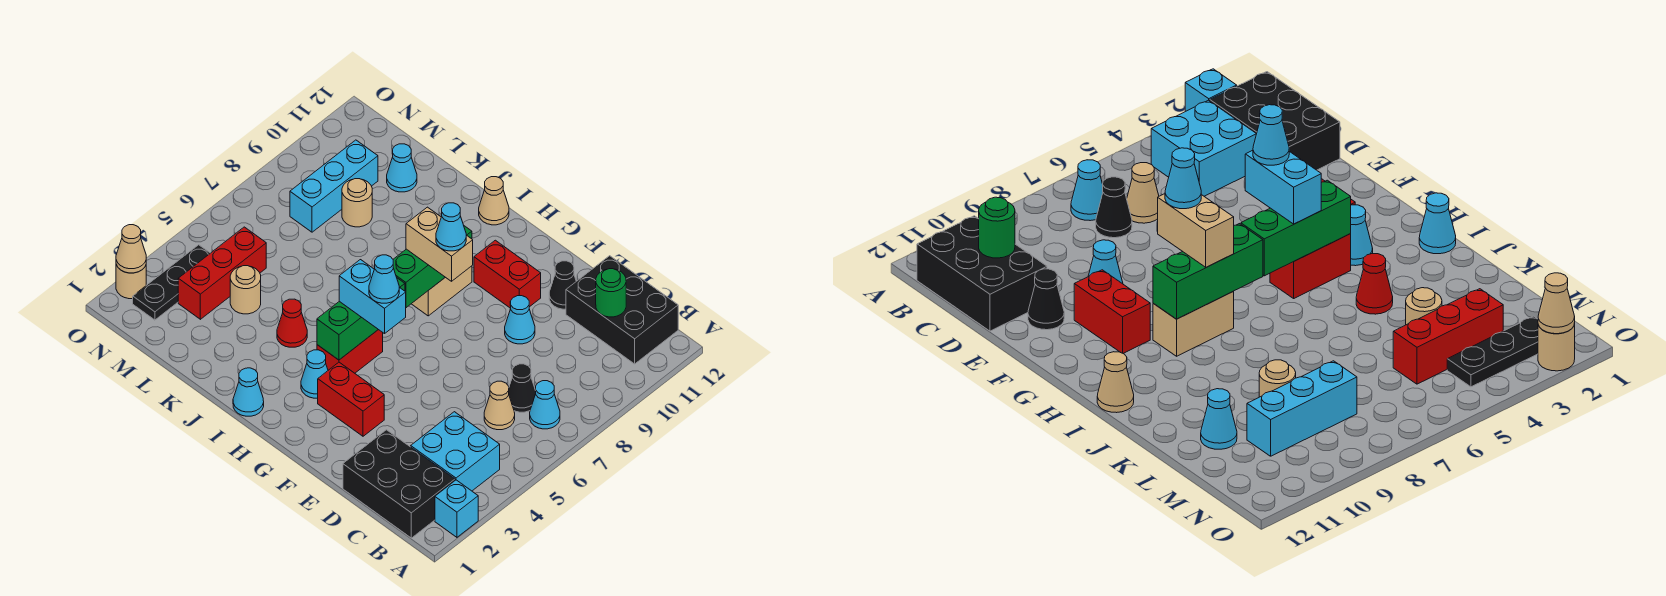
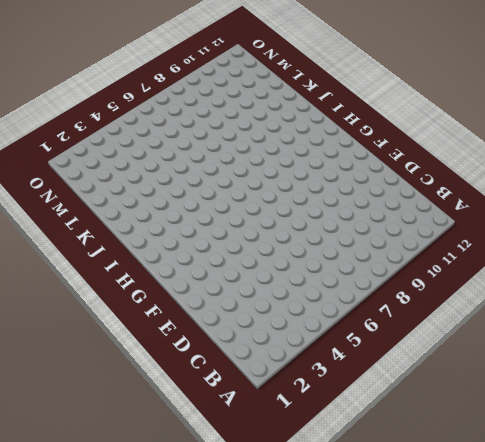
none -> cyan brick A2 level 1
none -> black brick B1:D2 level 1
none -> cyan brick B3:C4 level 1
none -> cyan cone B7 level 1

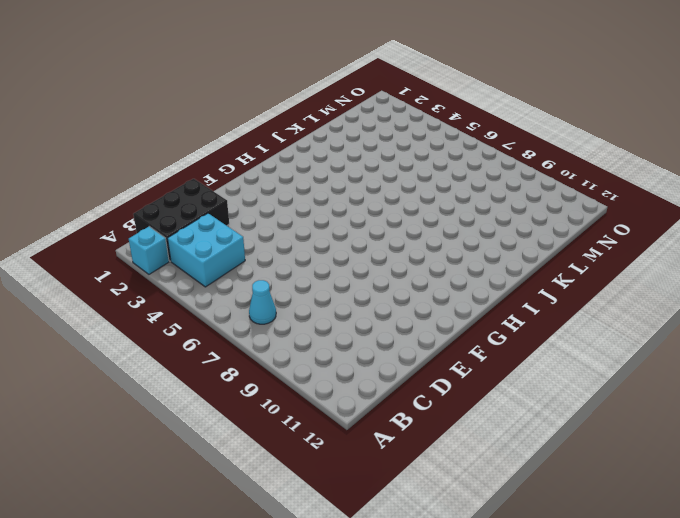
none -> black brick B11:D12 level 1
none -> tan cone C6 level 1
none -> black cone C7 level 1
none -> cyan cone E9 level 1

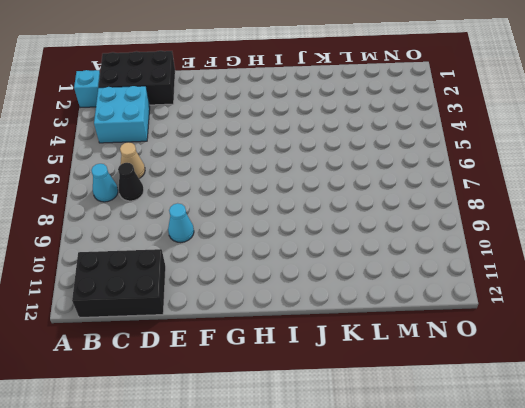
none -> black cone E11 level 1
none -> red brick F3:G3 level 1
none -> red brick F10:G10 level 1
none -> cyan cone H3 level 1

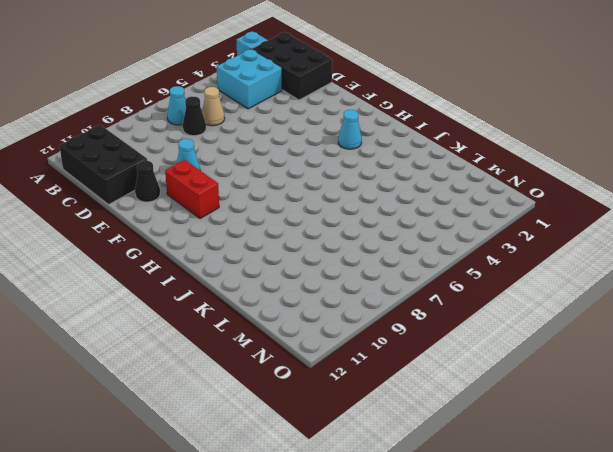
none -> red brick F3:G3 level 1
none -> red brick H4:H5 level 1
none -> tan brick H8:H9 level 1
none -> cyan cone I1 level 1

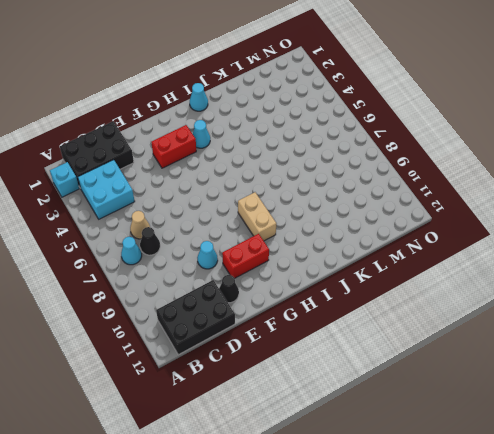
none -> red brick H4:H5 level 1
none -> tan cone I12 level 1
none -> red cone J4 level 1
none -> tan round brick L4 level 1

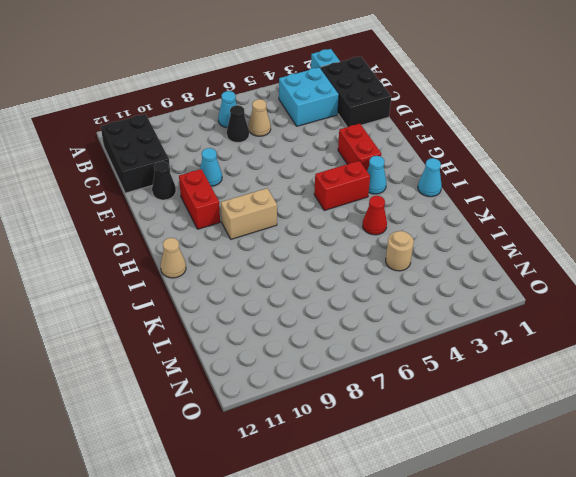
none -> tan round brick L9 level 1
none -> cyan cone L11 level 1
none -> red brick M3:M5 level 1
none -> cyan brick M8:M10 level 1

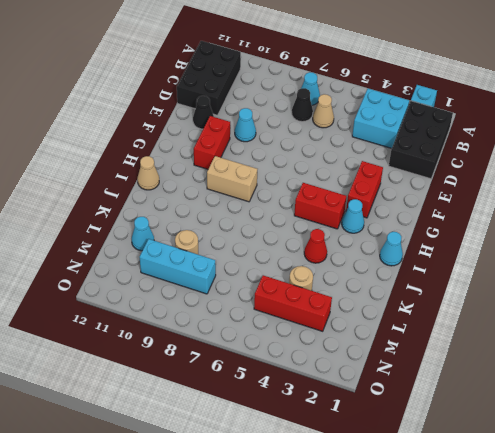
none -> black plate N2:N4 level 1
none -> tan round brick O2 level 1
none -> green round brick C11 level 2
none -> green brick H4:H6 level 2

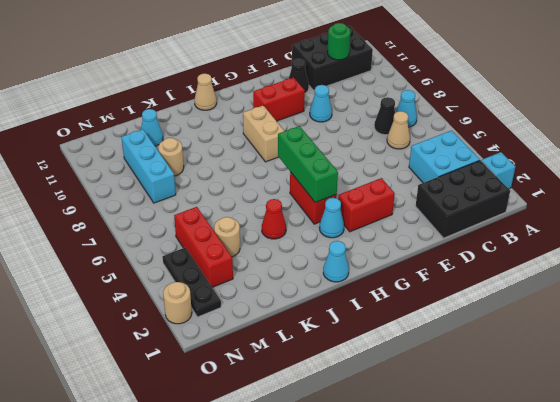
none -> green brick H7:H9 level 2
none -> tan cone O2 level 2
none -> cyan brick G5:H5 level 3
none -> tan brick G8:H8 level 3

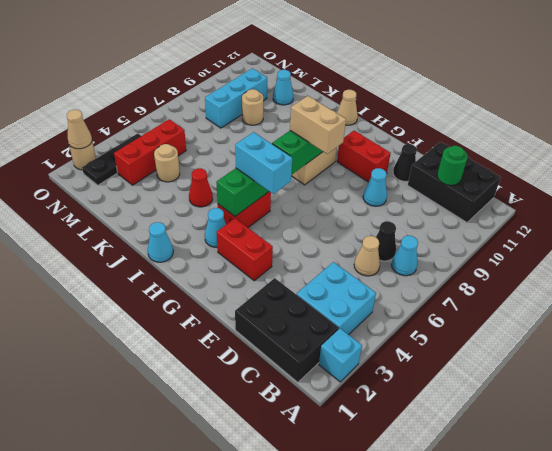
none -> cyan cone G5 level 4
none -> cyan cone G8 level 4

